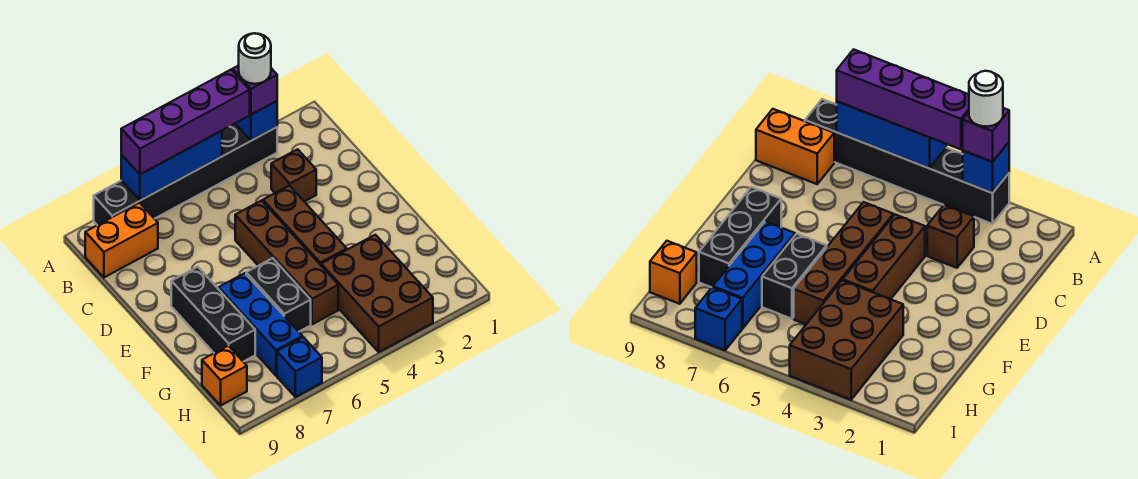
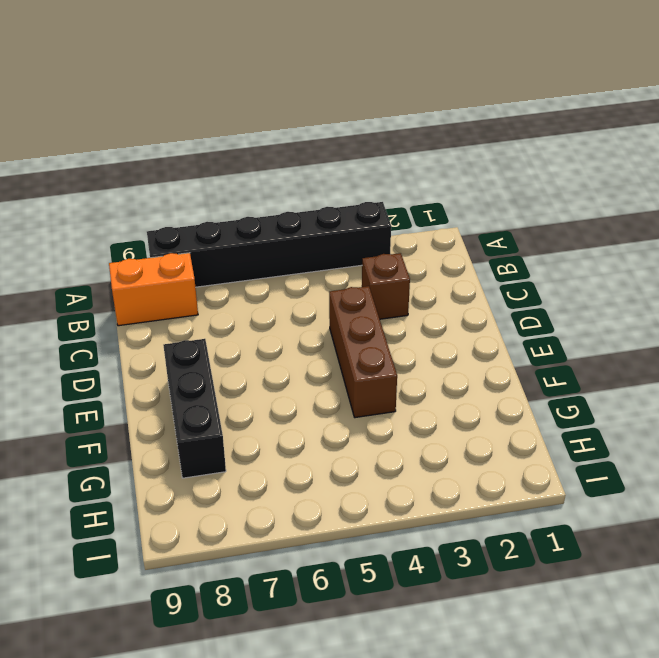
none -> brown brick D5:G5 level 1
none -> black brick F6:G6 level 1
none -> blue brick F7:H7 level 1

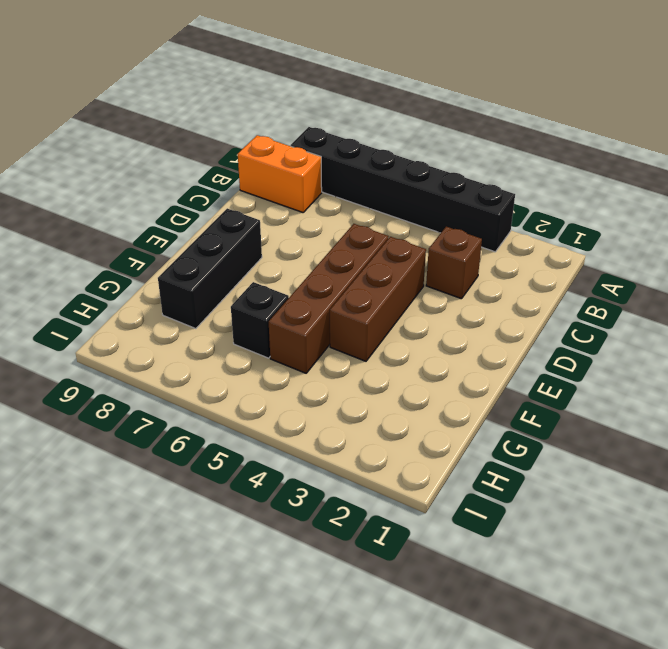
black brick G6 level 1 -> black brick F6:G6 level 1
none -> blue brick F7:H7 level 1
none -> brown brick G3:I4 level 1
none -> orange brick H9 level 1

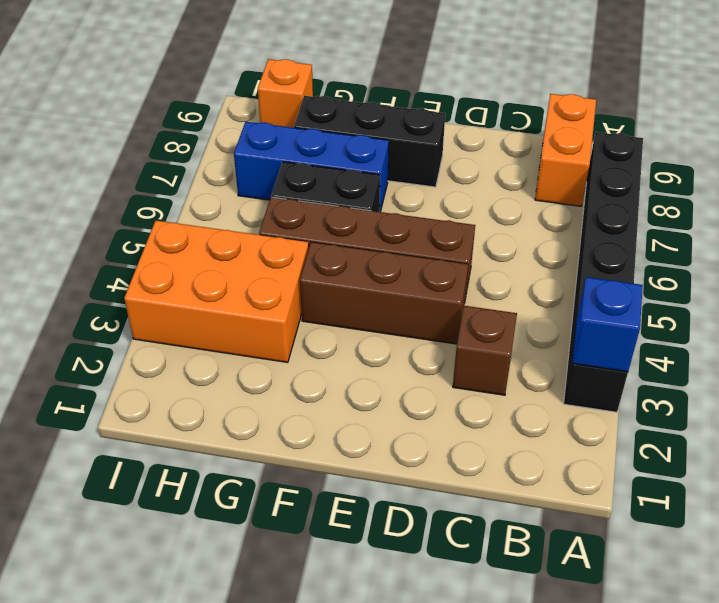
orange brick G3:I4 level 1 -> brown brick G3:I4 level 1
none -> blue brick I7 level 1
none -> blue brick A5:A7 level 2
none -> purple brick A3 level 3

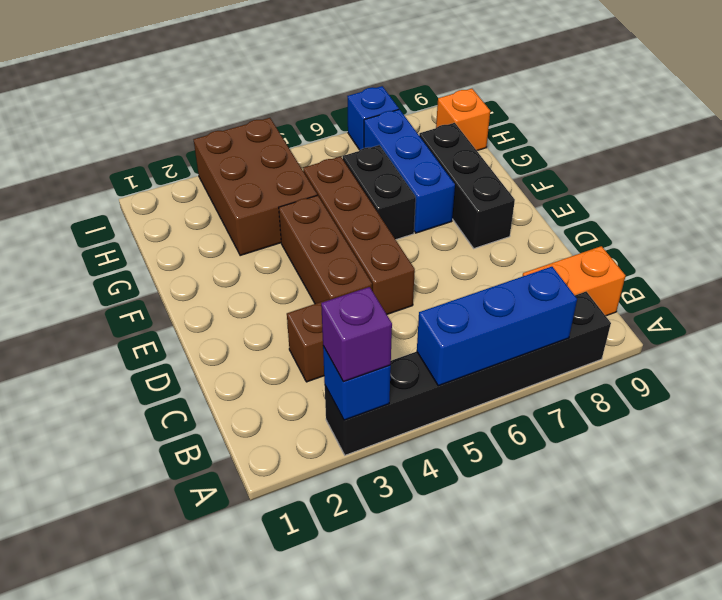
none -> purple brick A4:A7 level 3
none -> white round brick A3 level 4

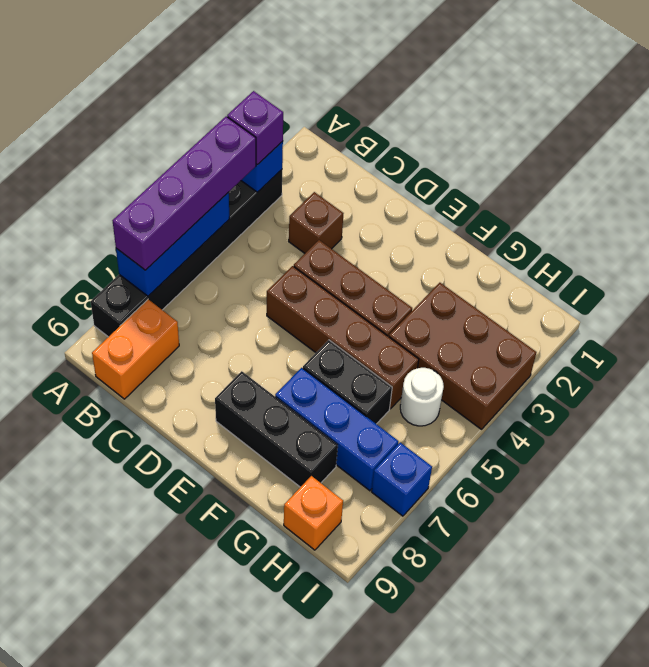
white round brick H5 level 1 -> white round brick A3 level 4

